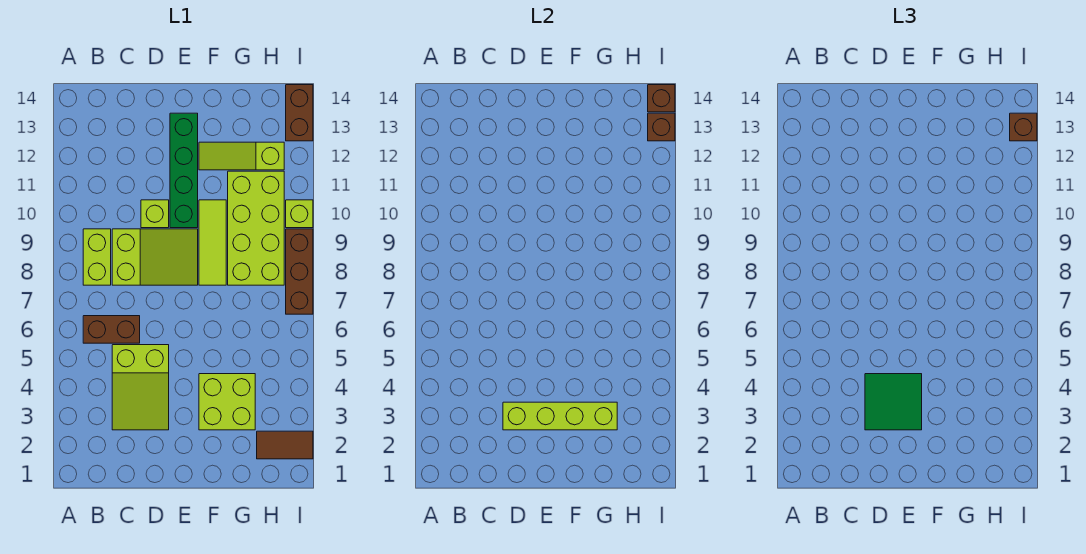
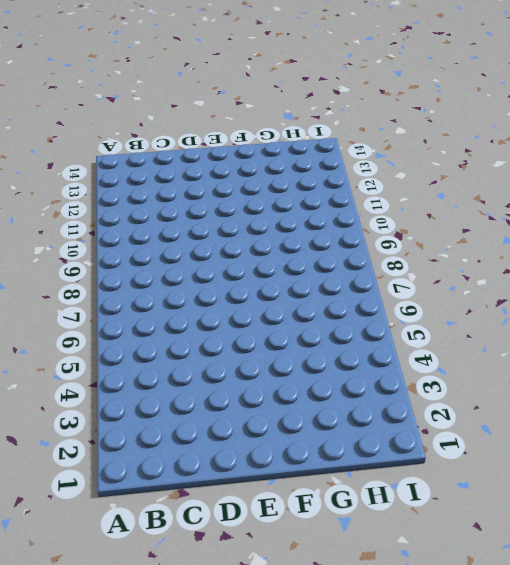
none -> brown brick B6:C6 level 1
none -> lime brick B8:B9 level 1
none -> lime slope C3:D5 level 1 top 5

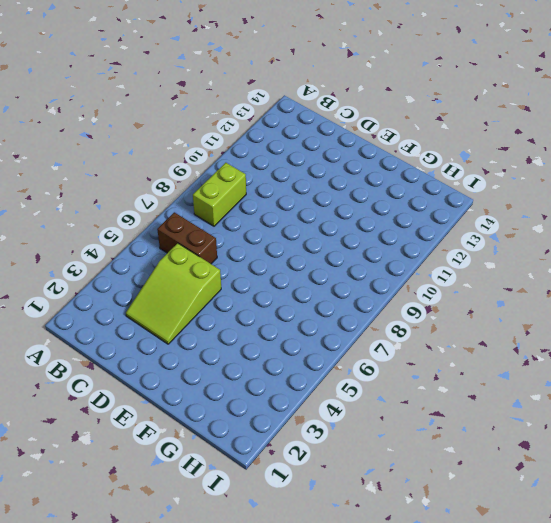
none -> lime slope C8:E9 level 1 top C
none -> lime brick D10 level 1
none -> green brick E10:E13 level 1

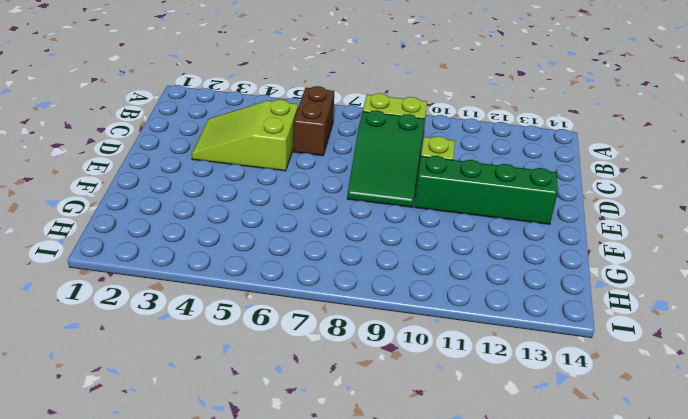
green slope C8:E9 level 1 top C -> lime slope C8:E9 level 1 top C
none -> lime brick F3:G4 level 1
none -> lime tile F8:F10 level 1
none -> lime slope F12:H12 level 1 top H

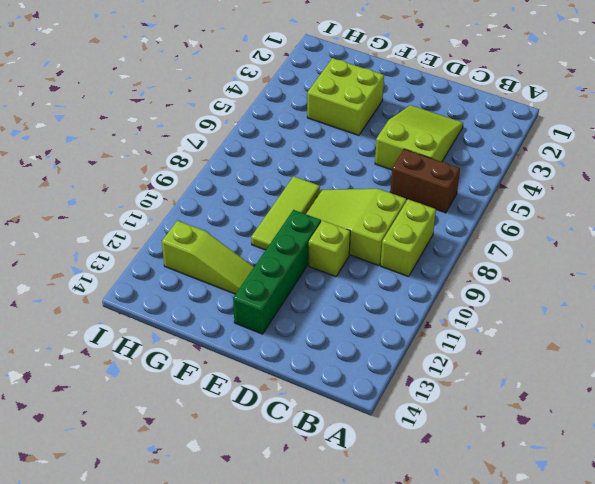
none -> lime brick G8:H11 level 1
none -> brown tile H2:I2 level 1
none -> brown brick I7:I9 level 1

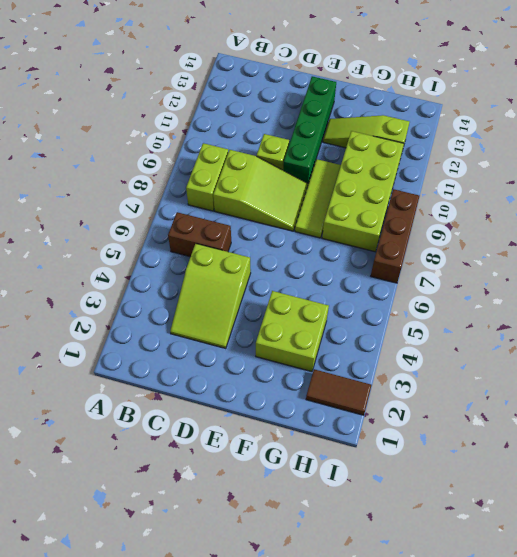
none -> lime brick I10 level 1
none -> brown brick I13:I14 level 1
none -> lime brick D3:G3 level 2

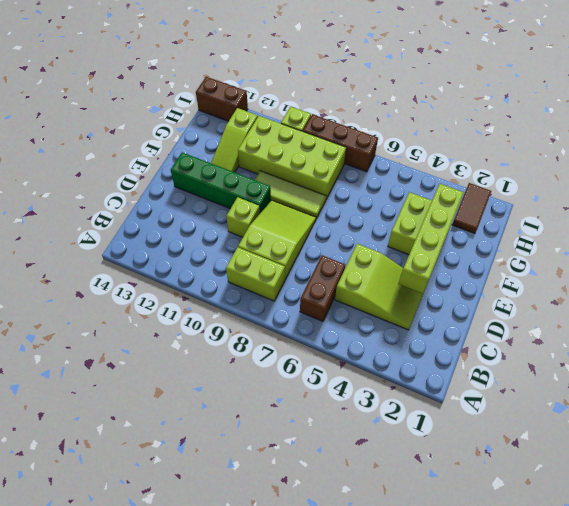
none -> brown brick I13 level 2
none -> brown brick I14 level 2
none -> green tile D3:E4 level 3

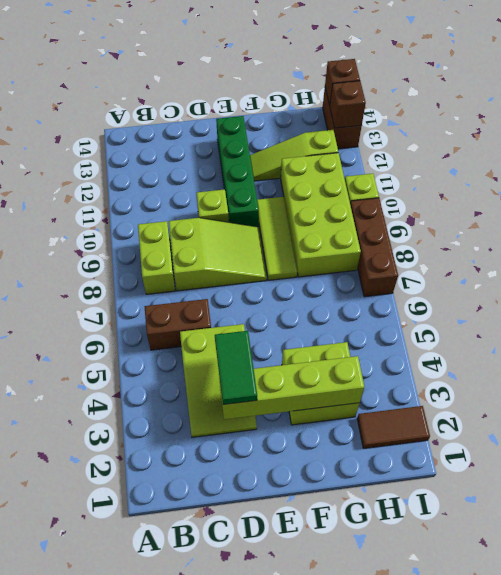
green tile D3:D4 level 3 -> green tile D3:E4 level 3
none -> brown brick I13 level 3

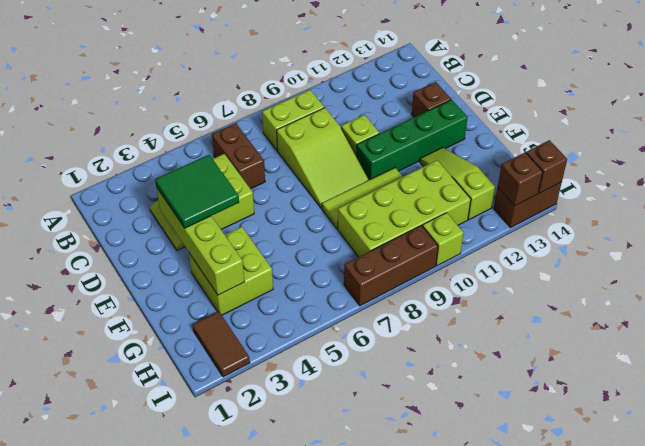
brown brick D13 level 1 -> brown brick I13 level 3

